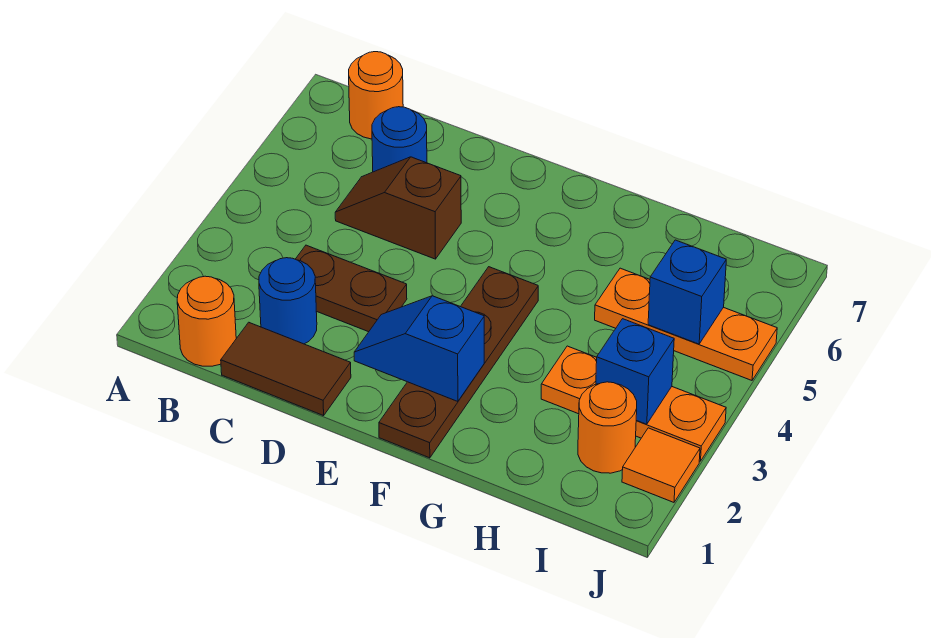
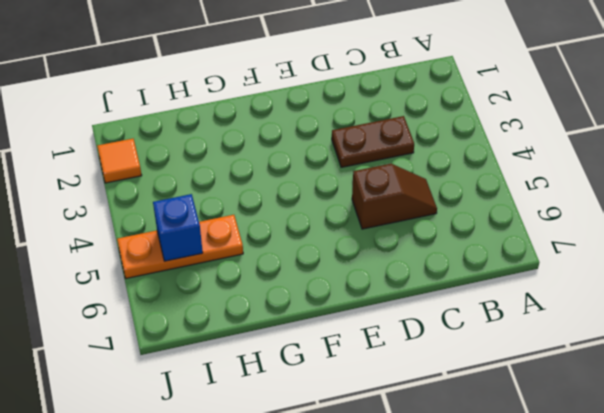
none -> orange round brick B1 level 1
none -> orange round brick B7 level 1
none -> brown tile C1:D1 level 1

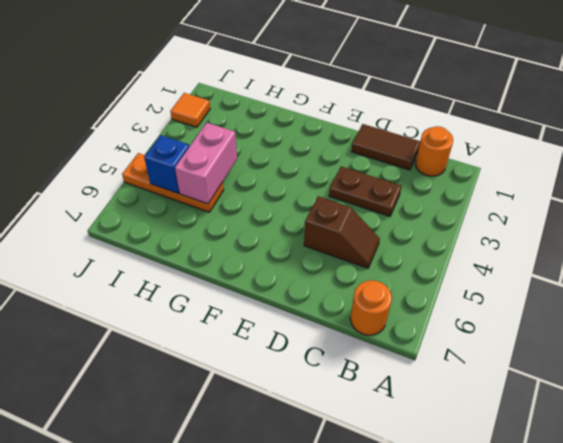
pink brick H4:H5 level 2 -> none
none -> blue round brick C2 level 1
none -> blue round brick C6 level 1
none -> brown plate F1:F4 level 1

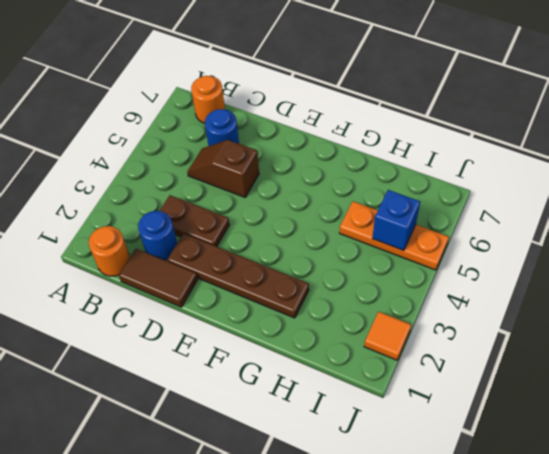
brown plate D2:G2 level 1 -> brown plate F1:F4 level 1
none -> orange plate H3:J3 level 1
none -> orange round brick I2 level 1
none -> blue slope E2:F2 level 2 top F

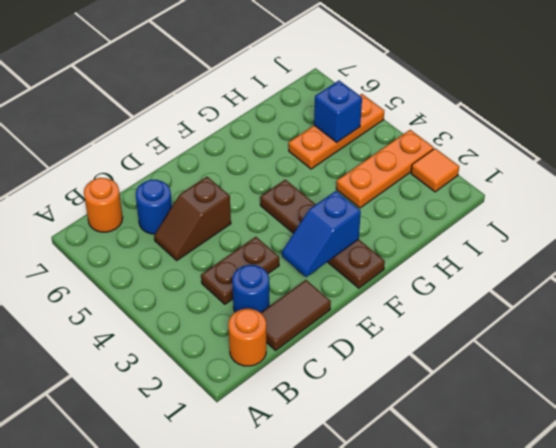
none -> orange round brick I2 level 1
none -> blue brick I3 level 2

